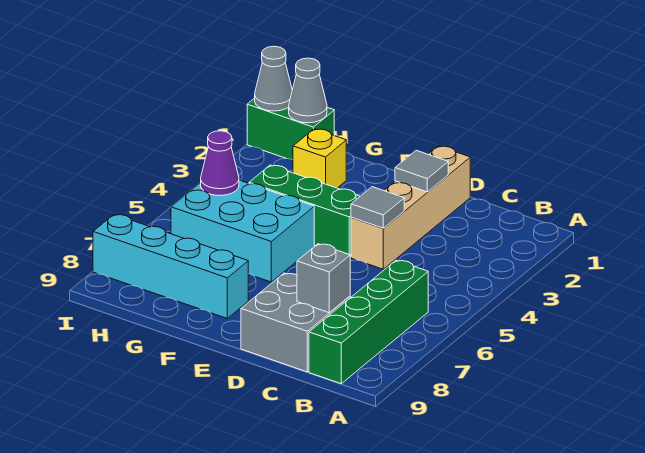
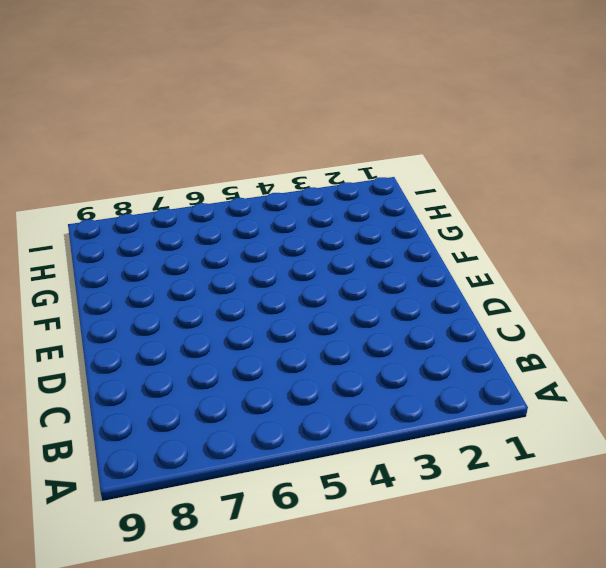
none -> green brick B6:B9 level 1
none -> grey brick C8:D9 level 1
none -> tan brick D1:D4 level 1

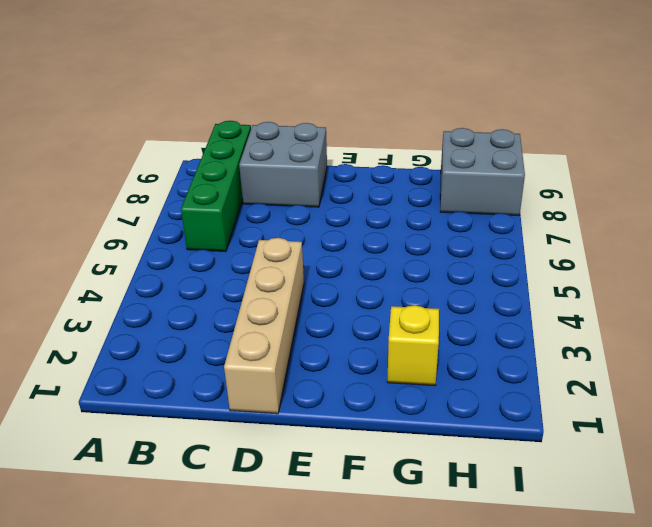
grey brick H8:I9 level 1 -> cyan brick F8:I8 level 1
none -> green brick E4:G4 level 1
none -> cyan brick F5:H6 level 1
none -> green brick H1:I1 level 1

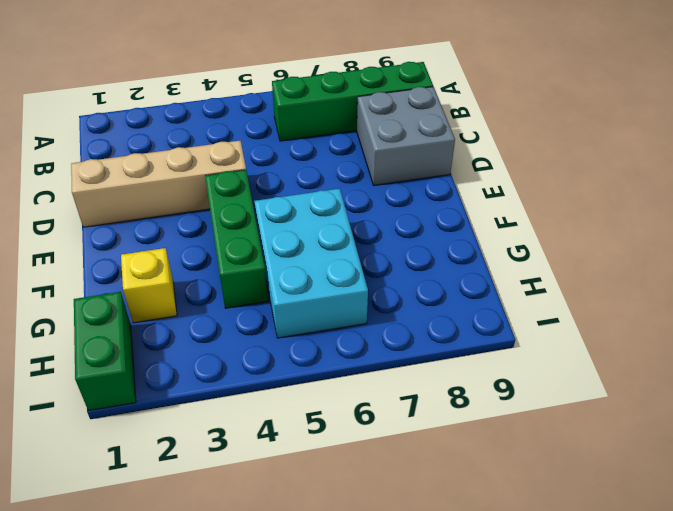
none -> cyan brick F8:I8 level 1
none -> grey brick C8 level 2
none -> grey tile D2 level 2

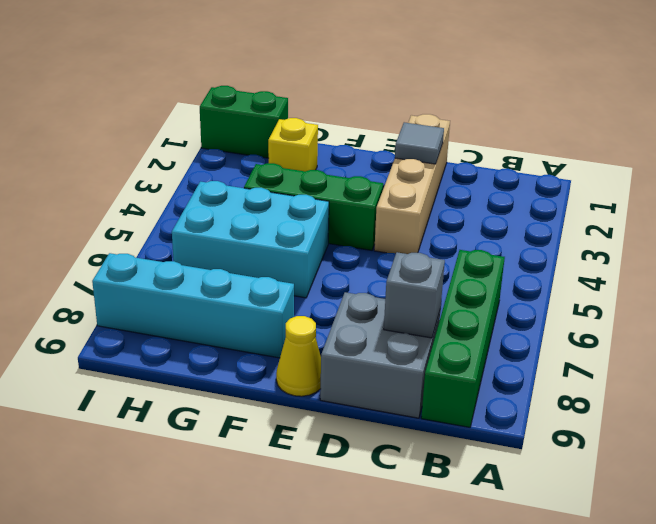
yellow cone E9 level 1 -> none
none -> grey tile D4 level 2
none -> grey cone H1 level 2
none -> purple cone H5 level 2

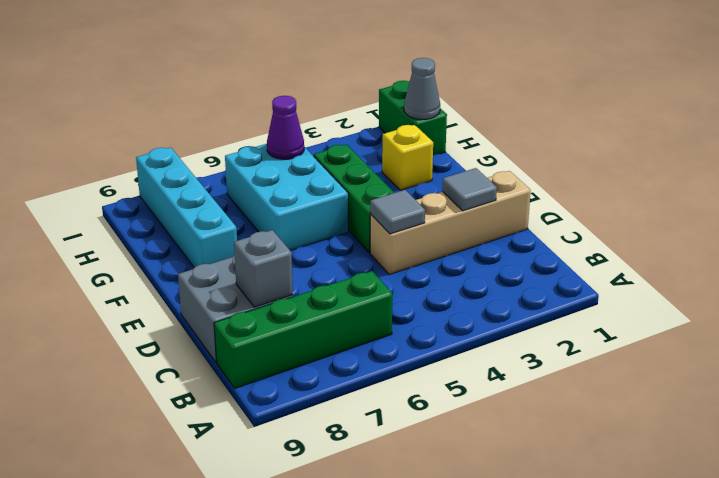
none -> grey cone I1 level 2

